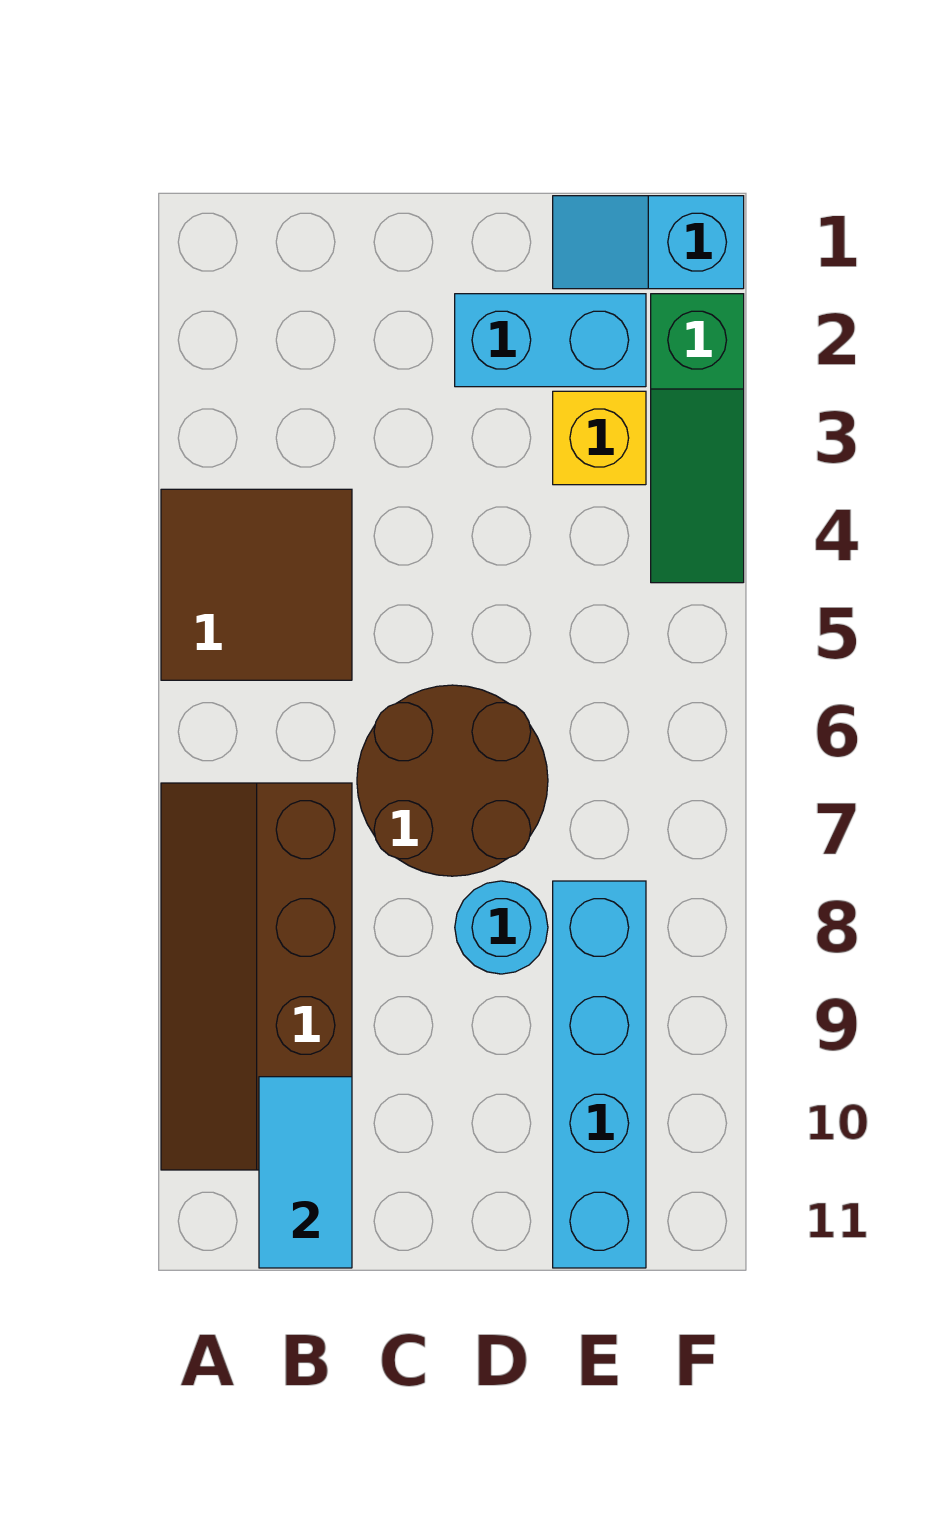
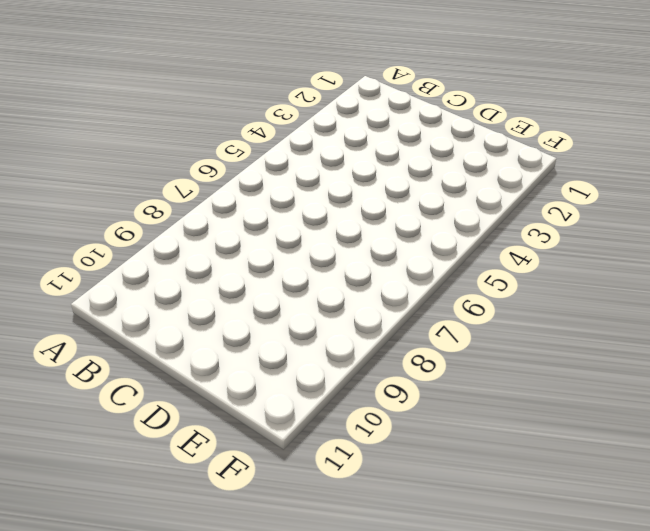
none -> brown tile A4:B5 level 1
none -> brown slope A7:B10 level 1 top B

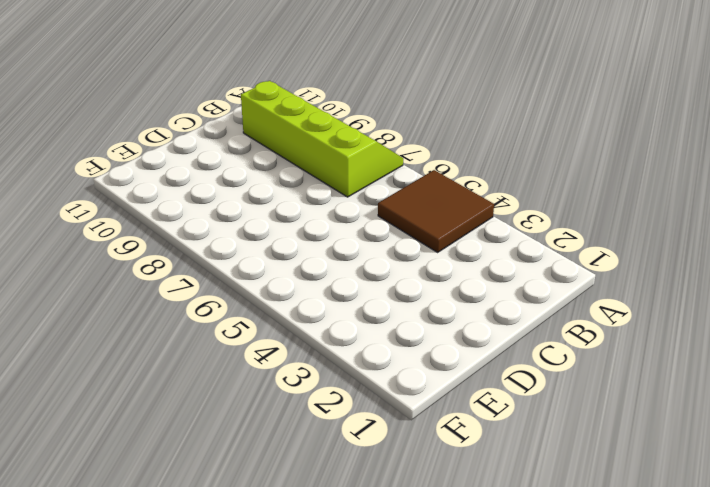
lime slope A7:B10 level 1 top B -> brown slope A7:B10 level 1 top B
none -> brown round brick C6:D7 level 1
none -> cyan brick D2:E2 level 1

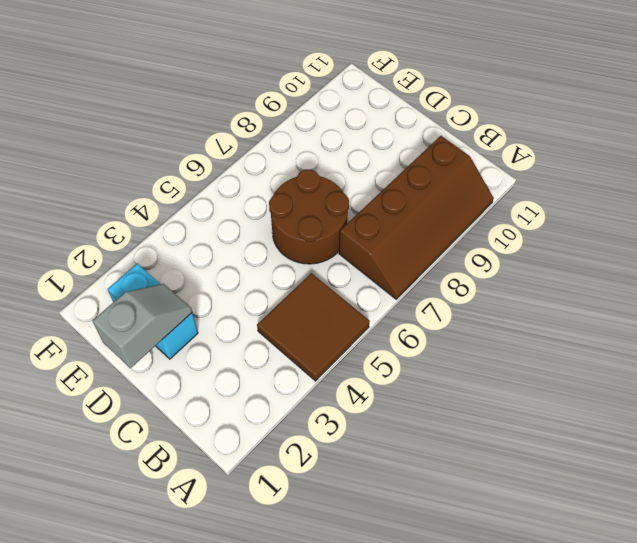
grey slope D1:D2 level 2 top 1 -> none
none -> cyan round brick D8 level 1
none -> cyan slope E1:F1 level 1 top F

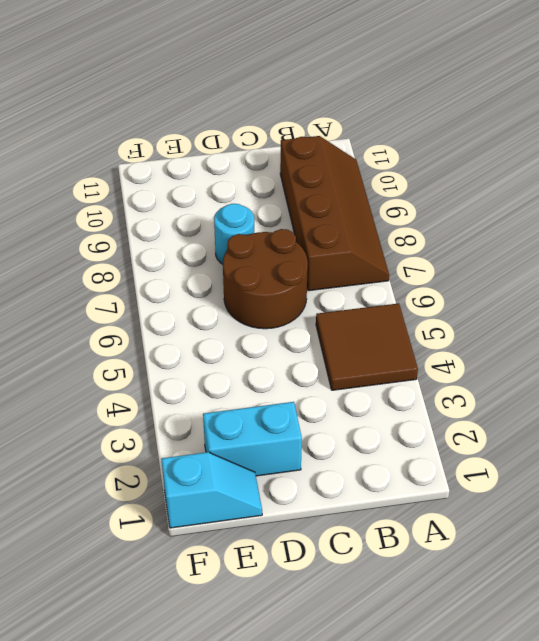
none -> yellow brick E3 level 1
none -> cyan brick E8:E11 level 1

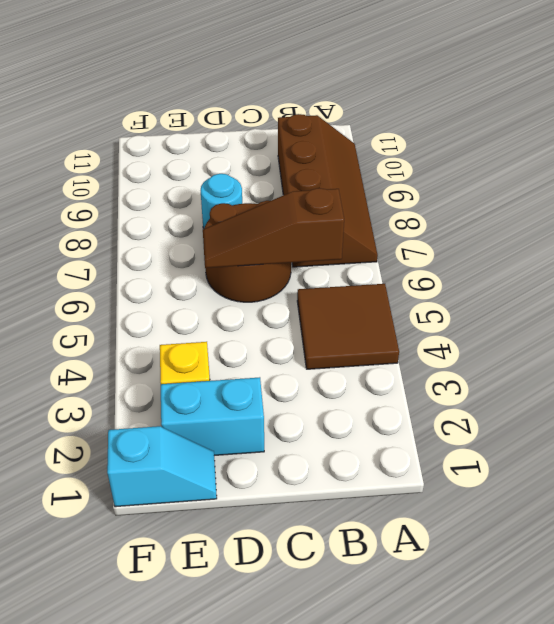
brown slope B6:D6 level 2 top B -> none
none -> cyan brick E8:E11 level 1
none -> green slope F2:F4 level 1 top 2

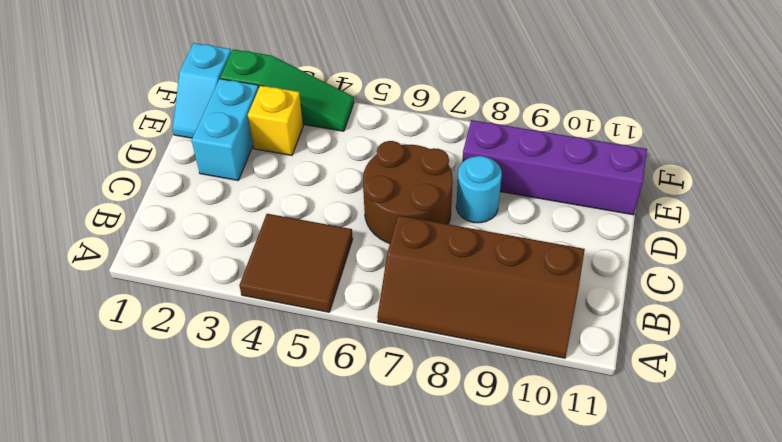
purple brick E8:E11 level 1 -> cyan brick E8:E11 level 1
none -> cyan tile B10:B11 level 2

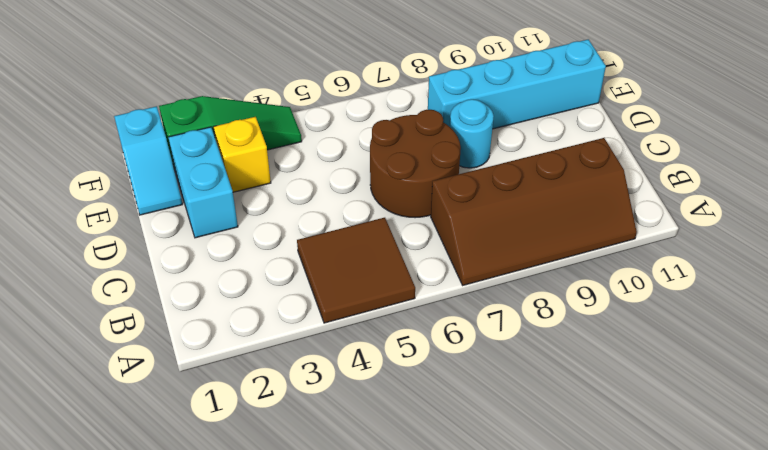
none -> cyan tile B10:B11 level 2

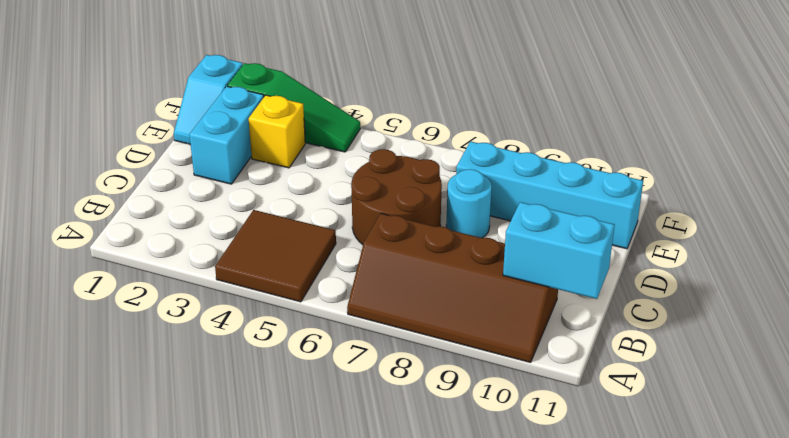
cyan brick B10:B11 level 2 -> cyan tile B10:B11 level 2

